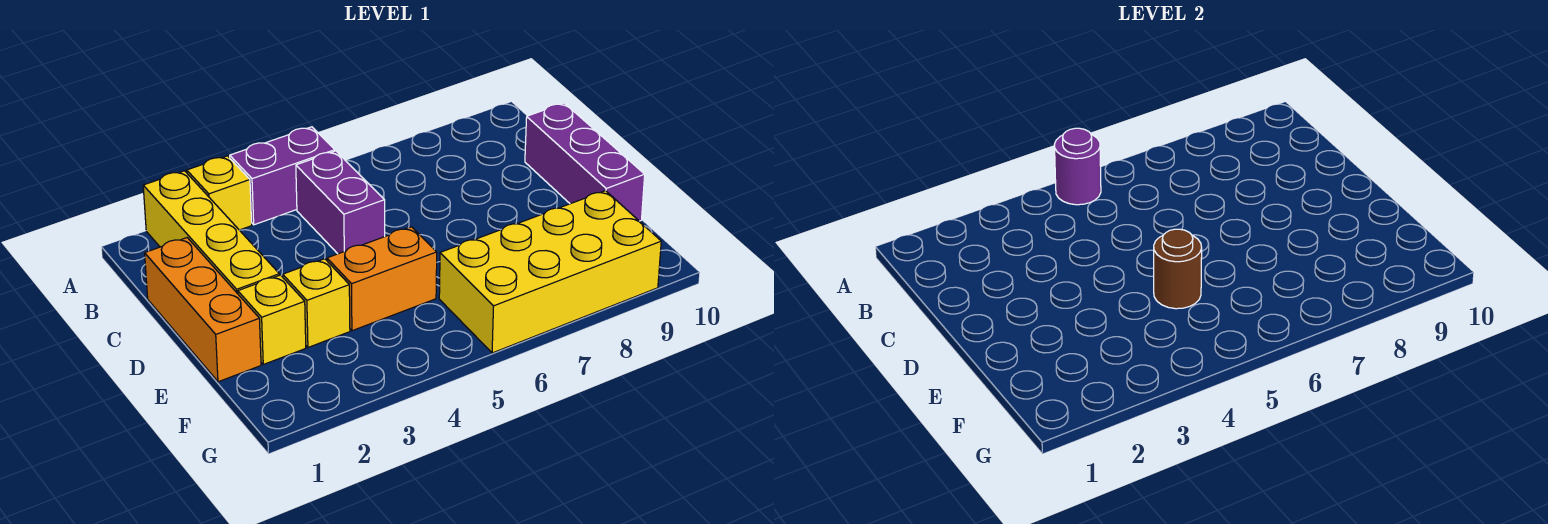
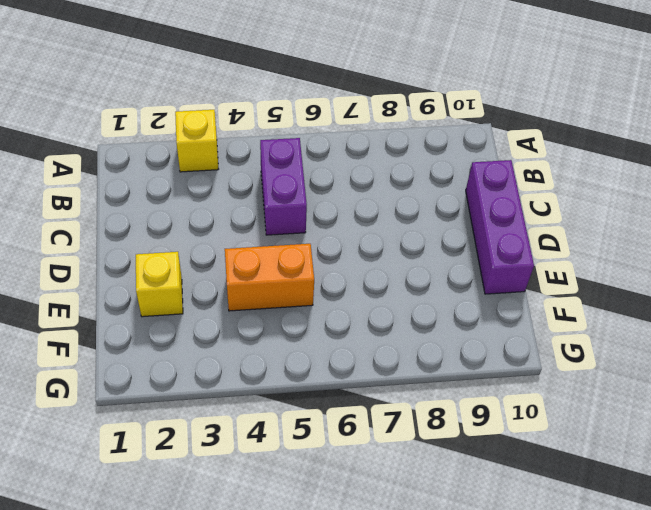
none -> yellow brick A2:D2 level 1
none -> purple brick A4:A5 level 1
none -> orange brick C1:E1 level 1

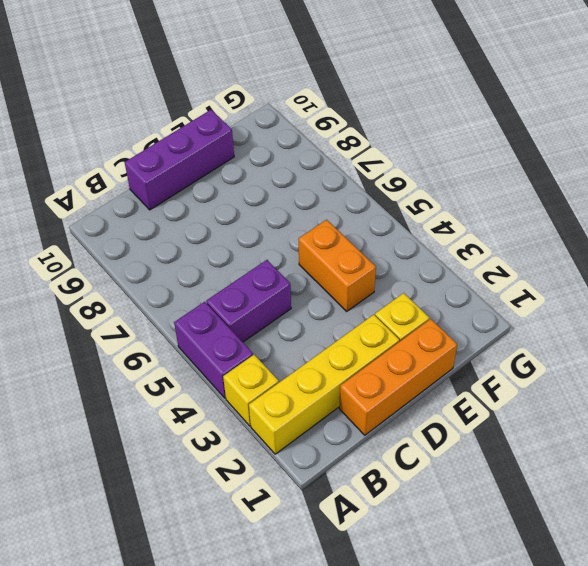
none -> yellow brick E3 level 1
none -> yellow brick F6:G9 level 1
none -> purple round brick A5 level 2

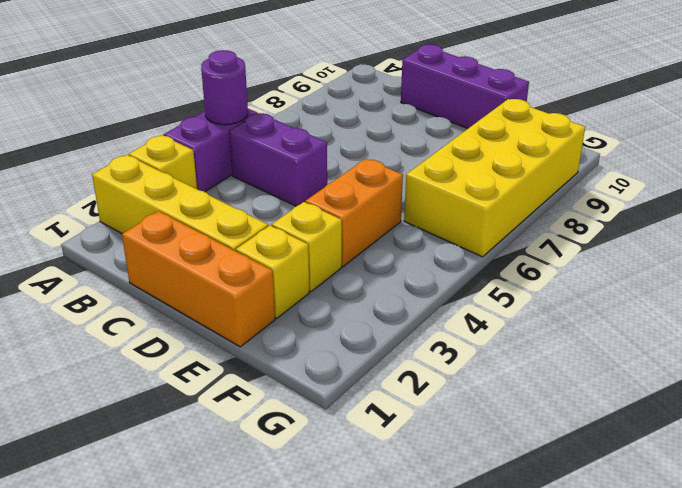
none -> brown round brick E5 level 2

